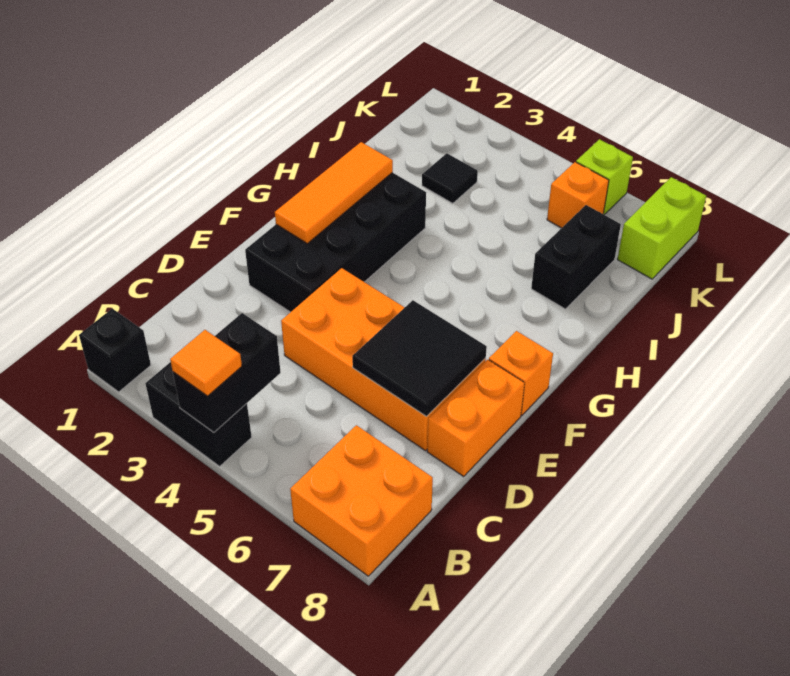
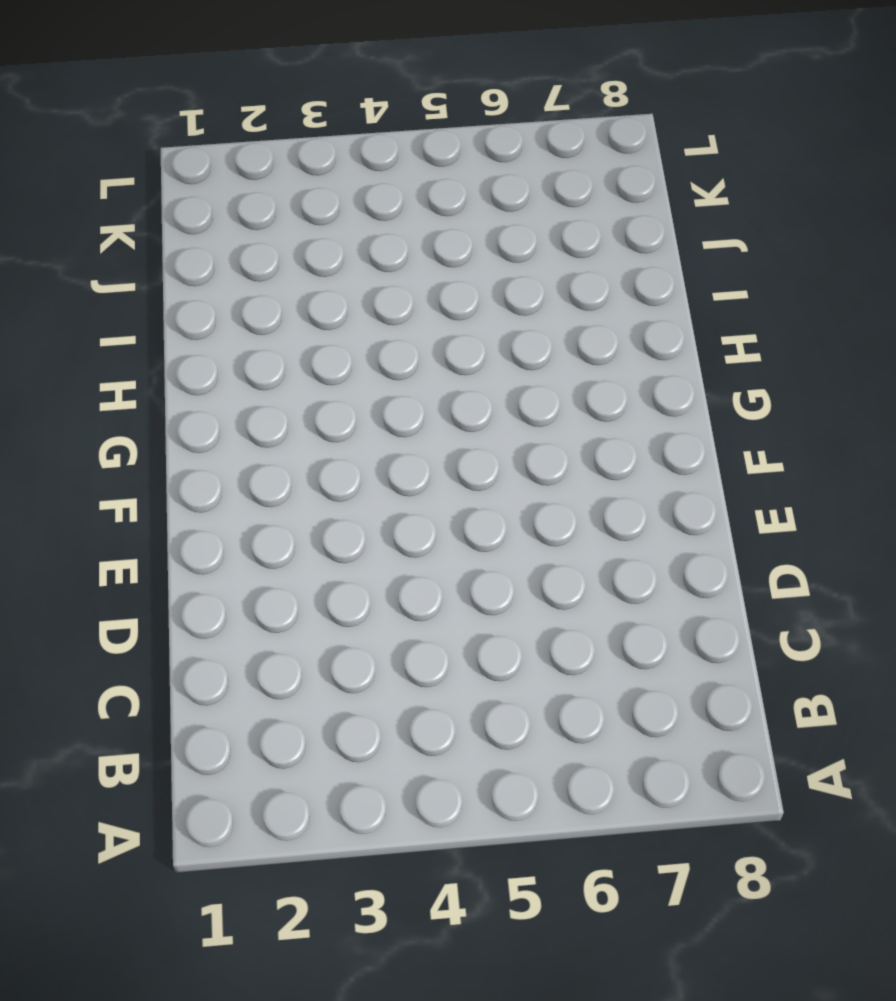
none -> black brick A1 level 1
none -> black brick A3:A4 level 1
none -> orange brick A7:B8 level 1

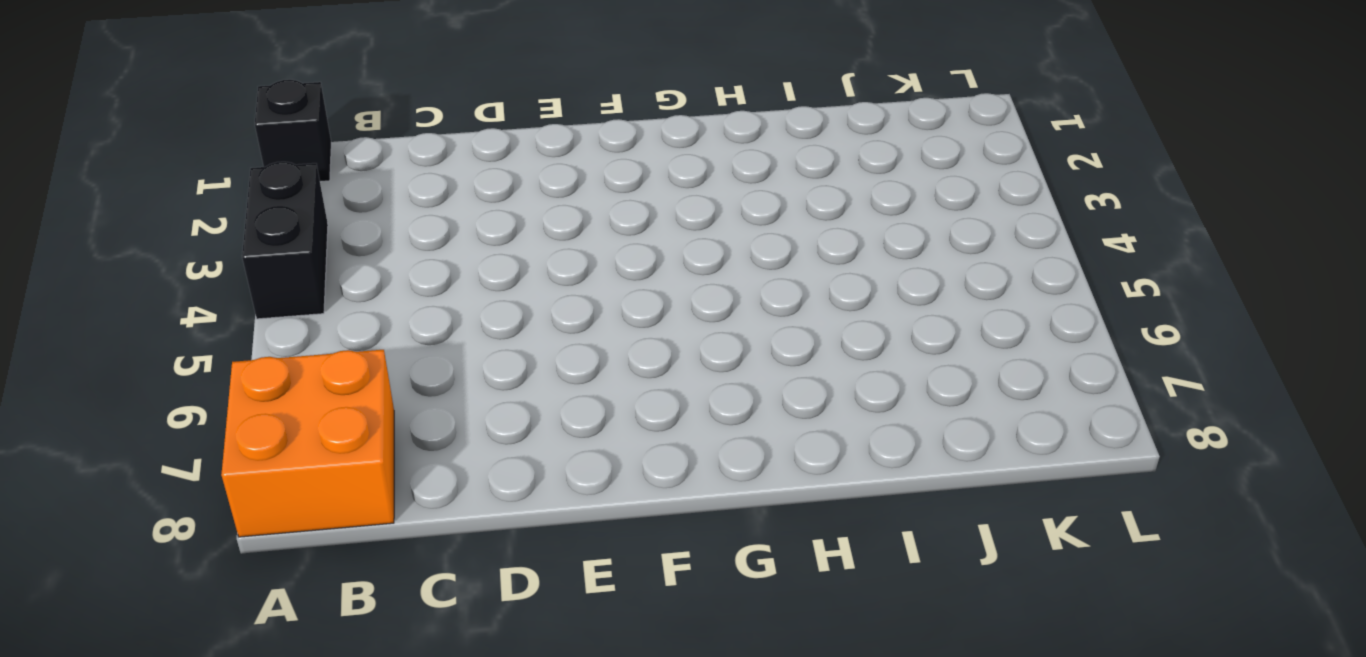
none -> orange brick D4:E7 level 1
none -> orange brick D8:E8 level 1
none -> black brick E2:H3 level 1

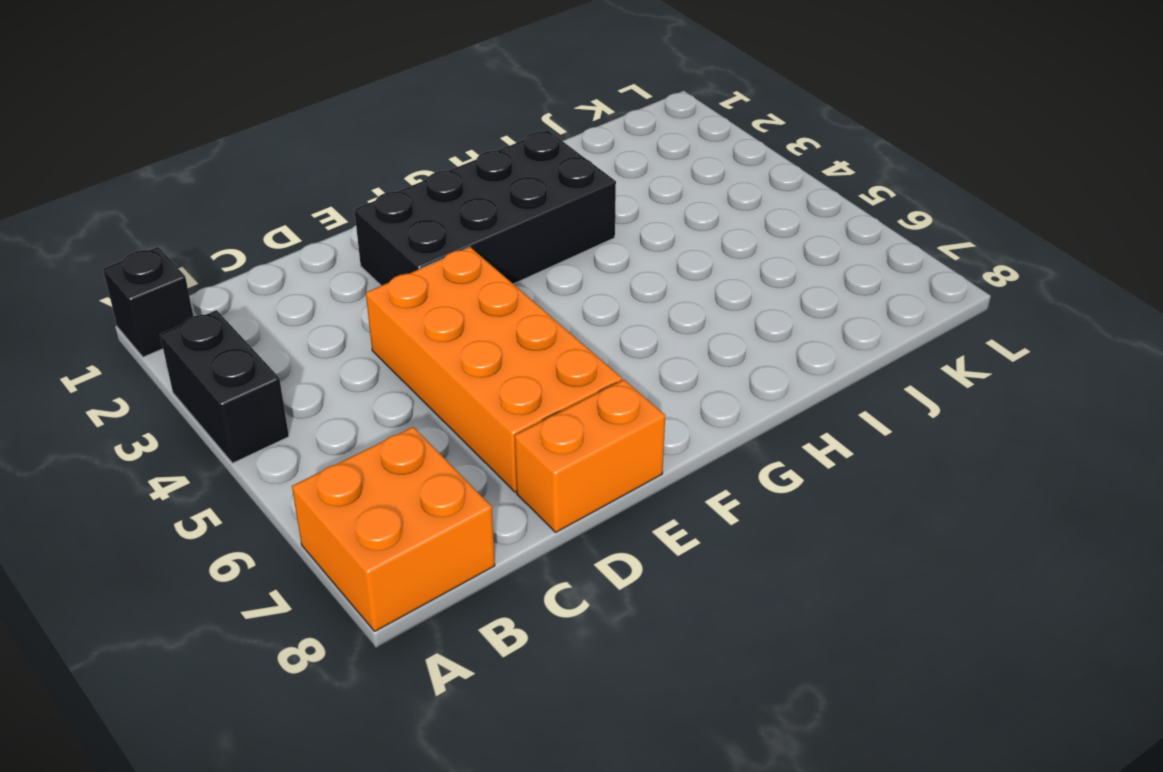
none -> orange brick F8 level 1
none -> black brick I7:J7 level 1
none -> black tile J3 level 1

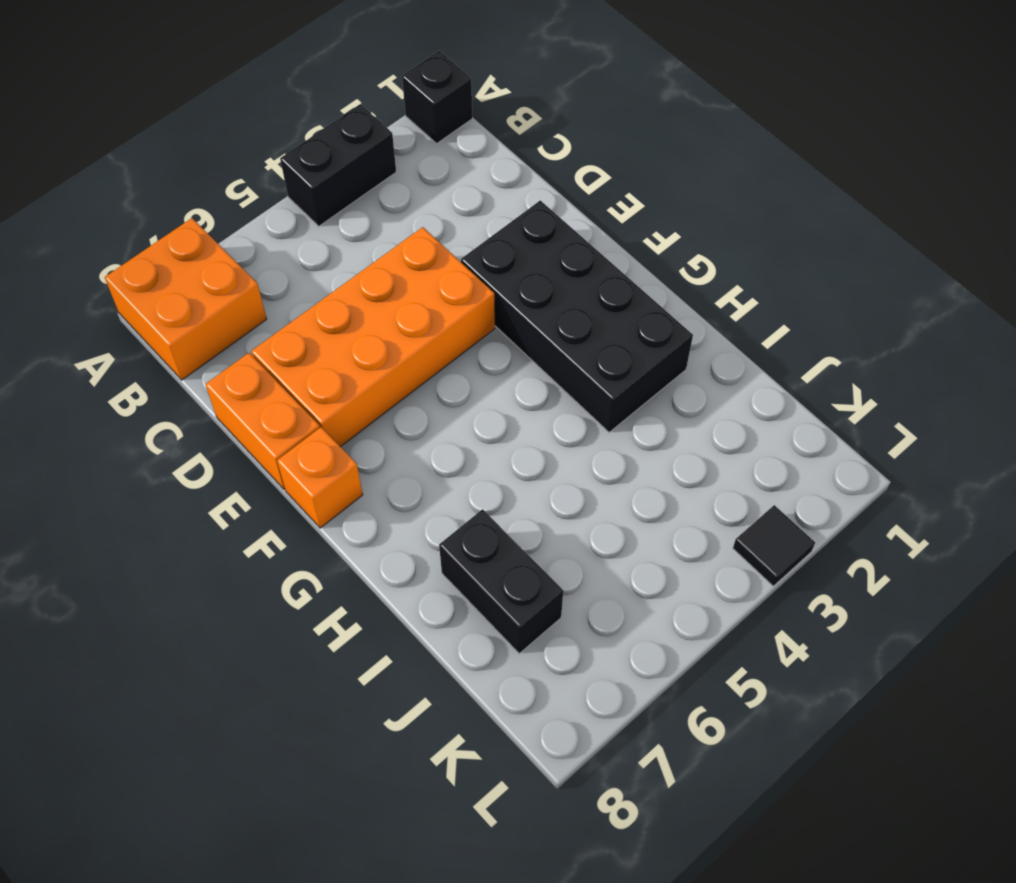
black tile L3 level 1 -> black tile J3 level 1
none -> orange brick K6 level 1
none -> lime brick K8:L8 level 1
none -> lime brick L6 level 1

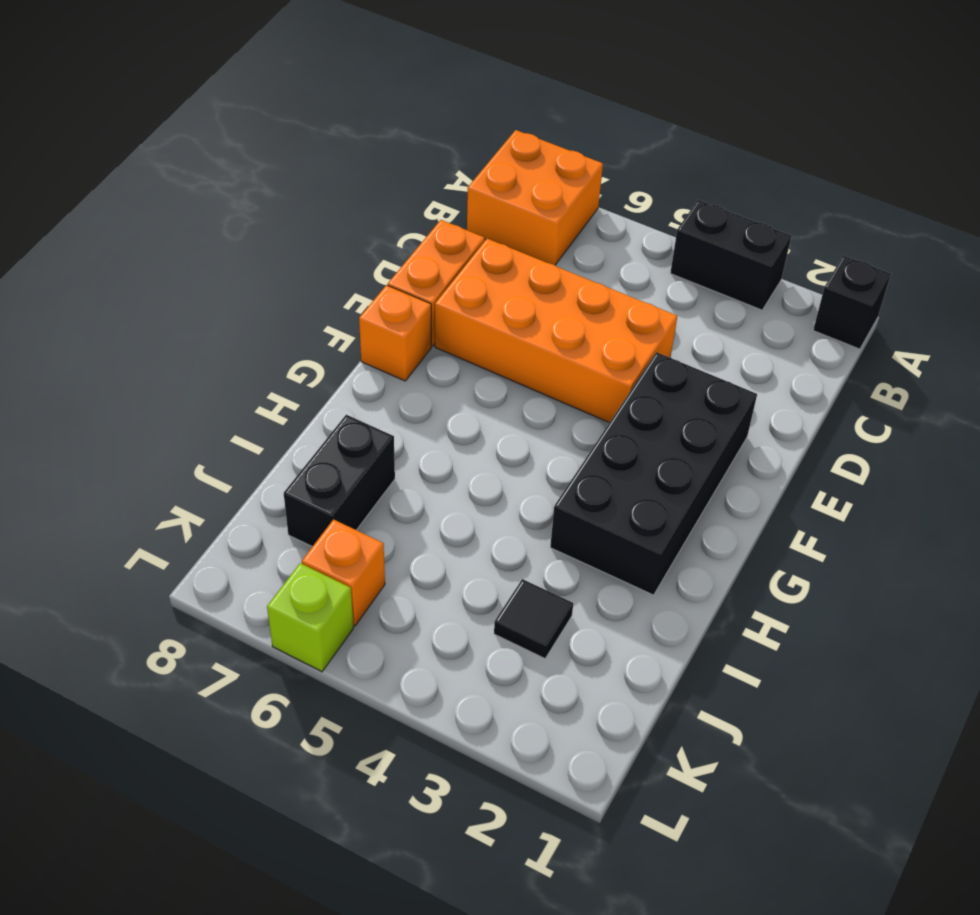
none -> lime brick K8:L8 level 1
none -> black brick A4:B4 level 2
none -> black tile D6:E7 level 2

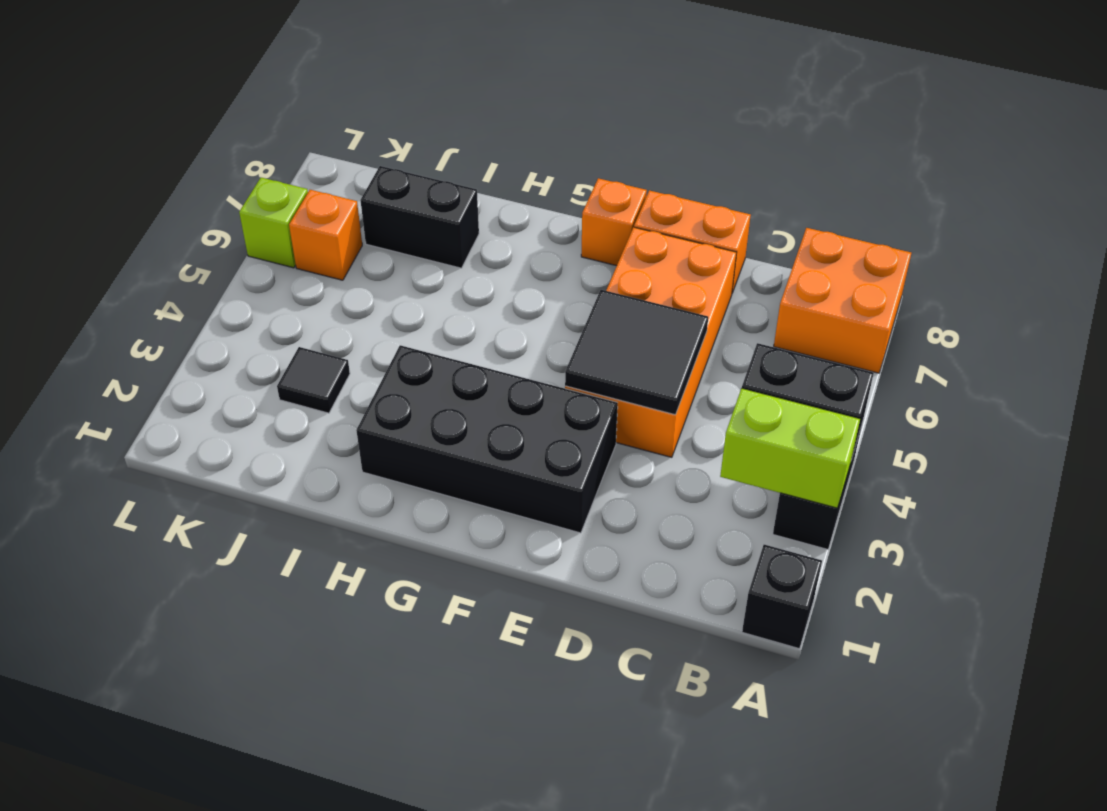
lime brick A3:B3 level 2 -> lime brick K8:L8 level 1
black tile D4:E5 level 2 -> black tile D6:E7 level 2
none -> orange tile F2:H2 level 2
none -> orange tile A4 level 3

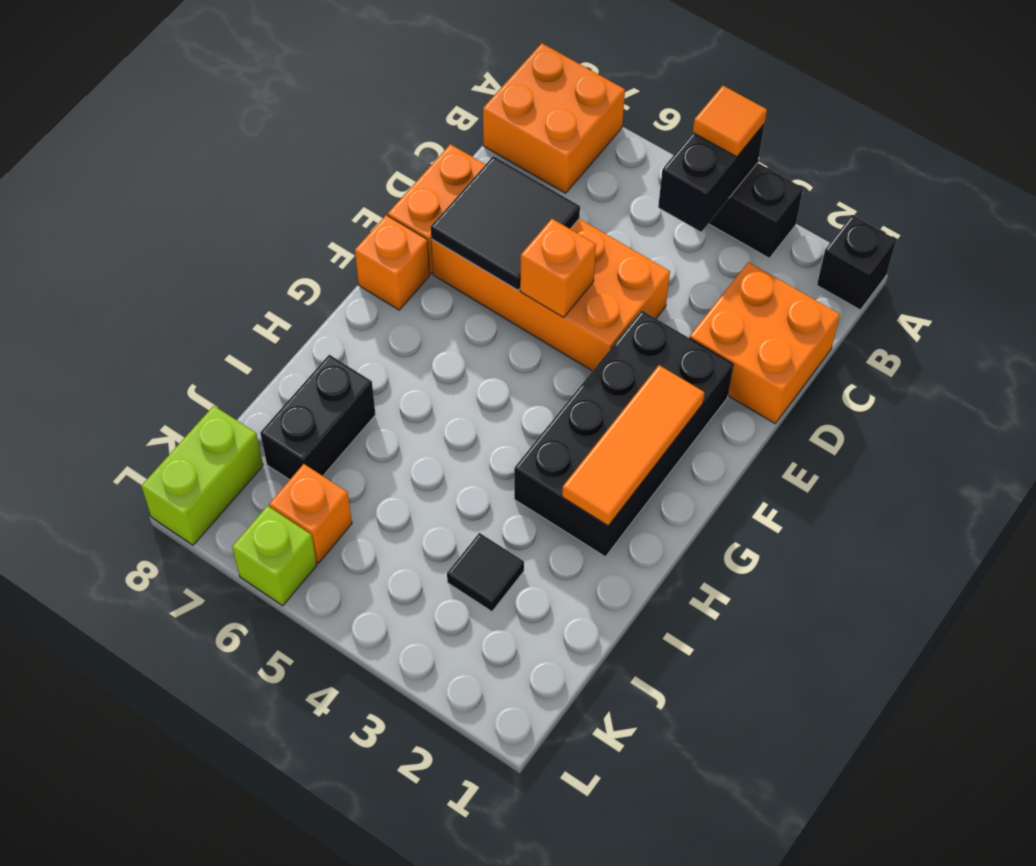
orange brick C1:D2 level 1 -> none
orange brick E5 level 2 -> none

